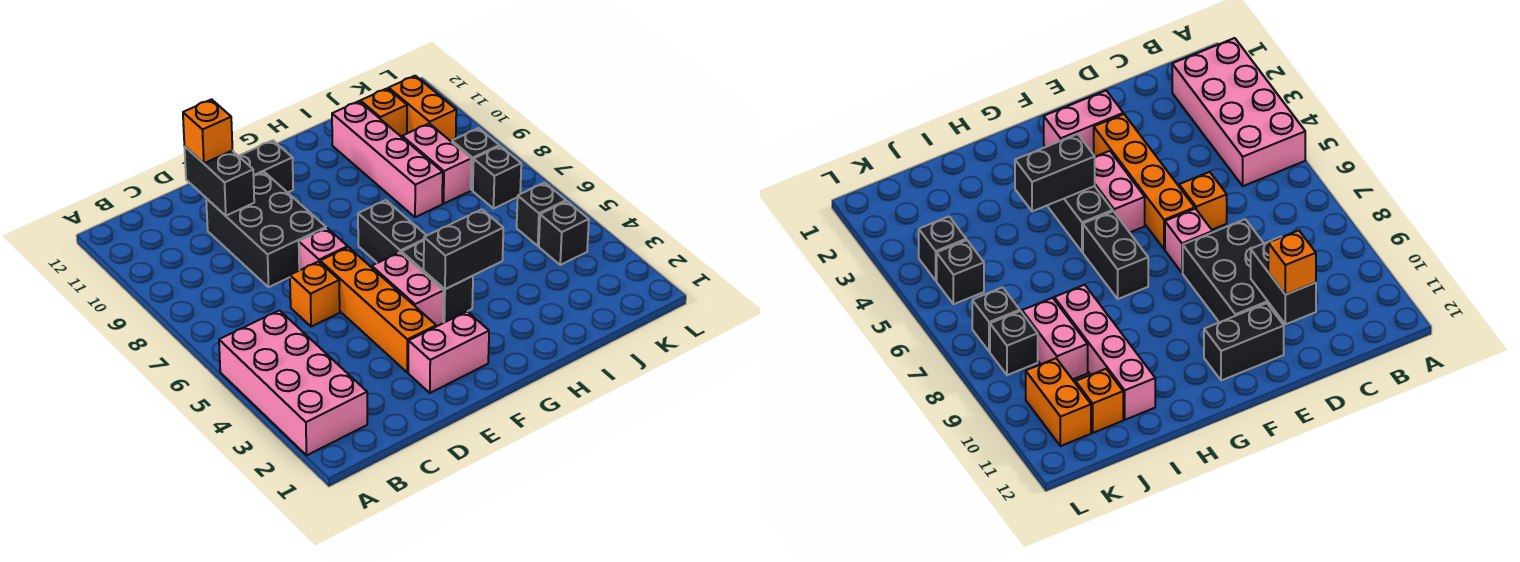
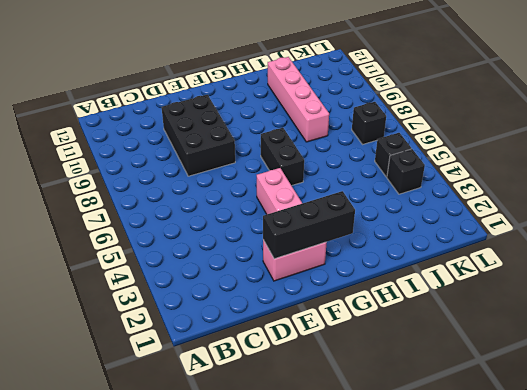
black brick E2:G2 level 2 -> none
none -> pink brick A2:B5 level 1
none -> orange brick D6 level 1
none -> orange brick E3:E6 level 1

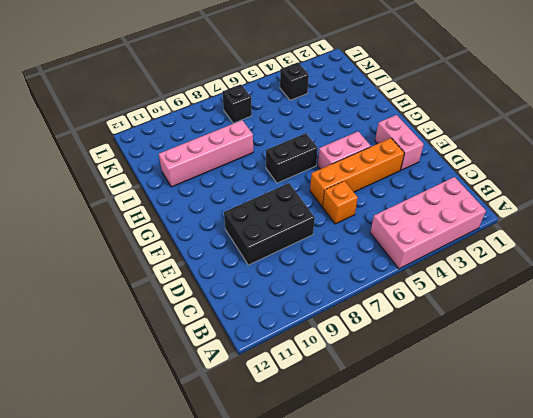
none -> pink brick E7 level 1
none -> black brick E11:F11 level 1
none -> black brick G4:G5 level 1

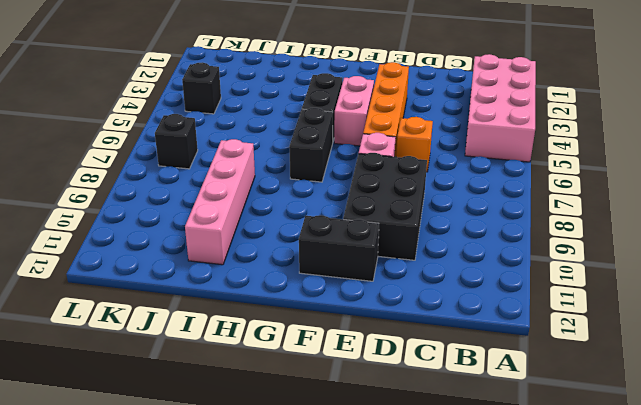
none -> pink brick E2:F2 level 1
none -> pink brick J8:J9 level 1
none -> orange brick J11 level 1

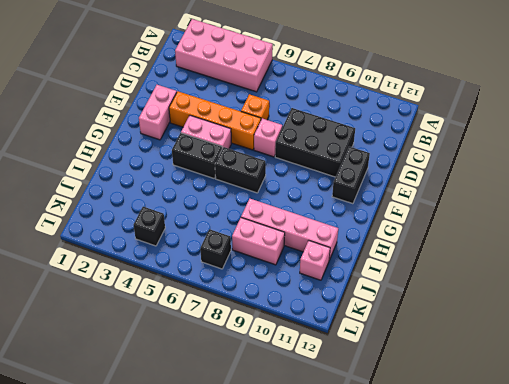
pink brick J11 level 1 -> orange brick J11 level 1
none -> black brick K5 level 1
none -> black brick K8 level 1
none -> orange brick K10:K11 level 1

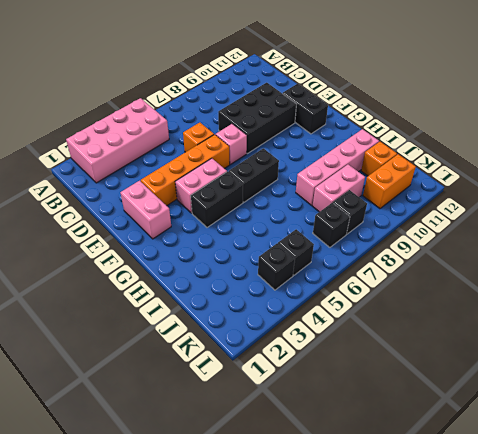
none -> black brick D10:D11 level 2
none -> black brick G4:H4 level 2
none -> orange brick D11 level 3

